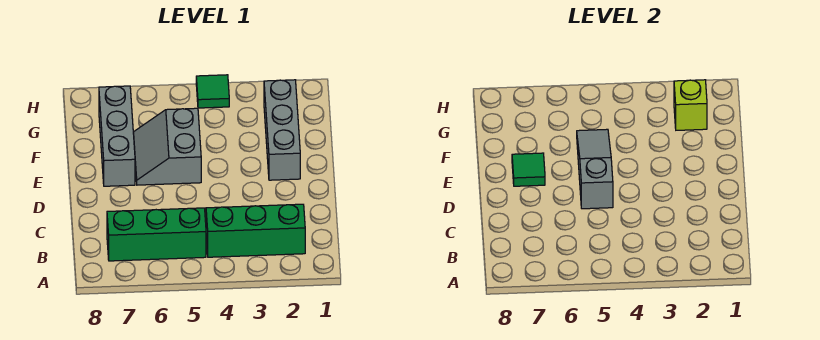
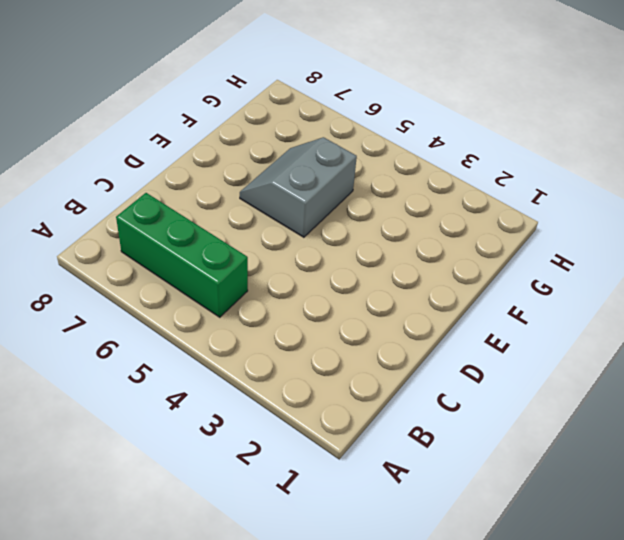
none -> green brick B2:B4 level 1
none -> grey brick E2:G2 level 1

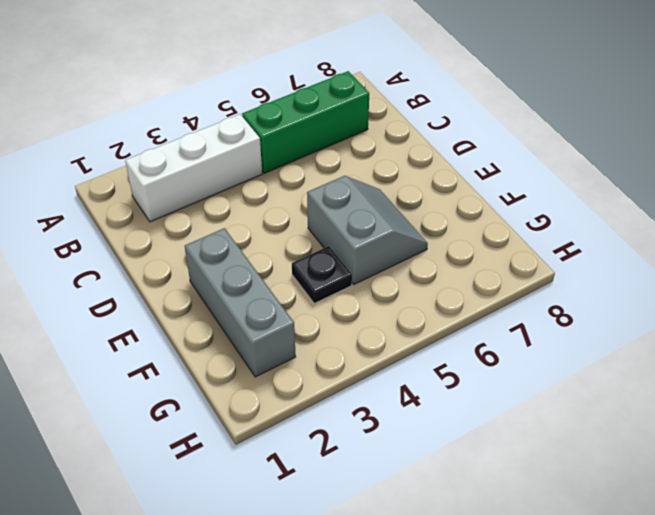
white brick B2:B4 level 1 -> green brick B2:B4 level 1
black plate F4 level 1 -> none
none -> grey brick E7:G7 level 1
none -> green tile H4 level 1

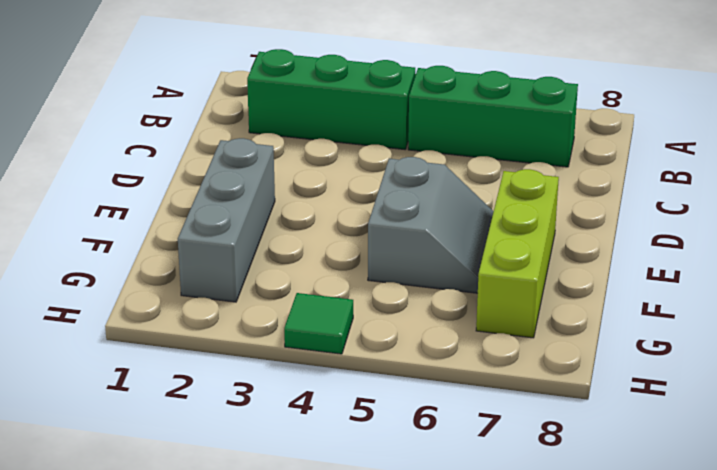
lime brick E7:G7 level 1 -> grey brick E7:G7 level 1
none -> grey slope D5:F5 level 2 top D
none -> green tile E7 level 2

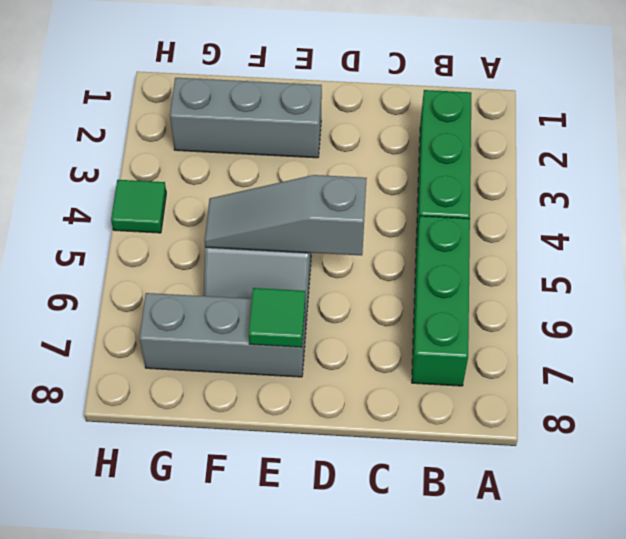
none -> lime brick G2 level 2

